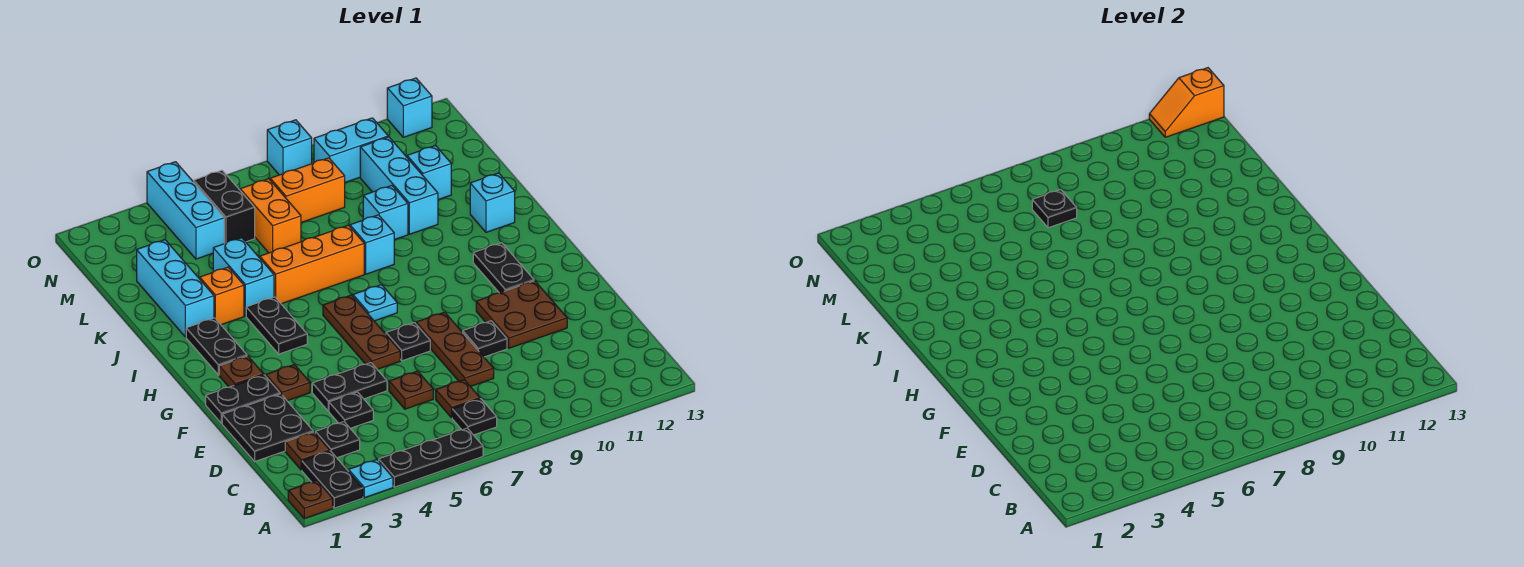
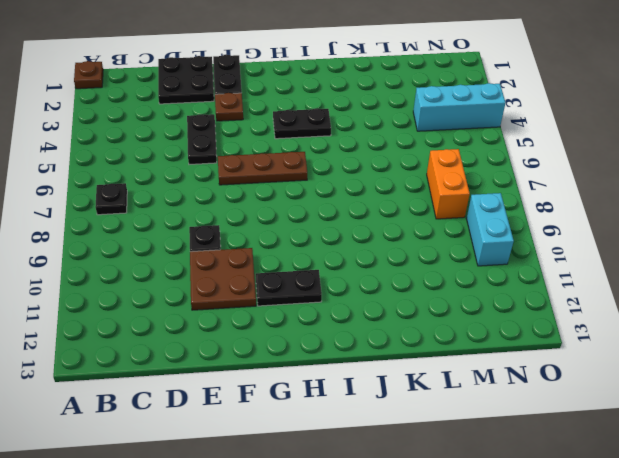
none -> black plate A2:B2 level 1
none -> cyan plate A3 level 1
none -> black plate A4:A6 level 1
none -> brown plate C2 level 1

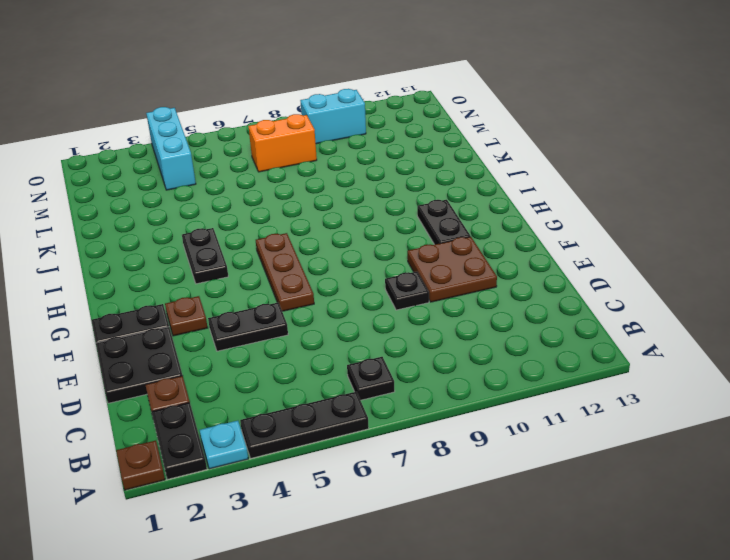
none -> black plate C3 level 1
none -> brown plate C7 level 1
none -> black plate D4 level 1
none -> brown plate D6 level 1

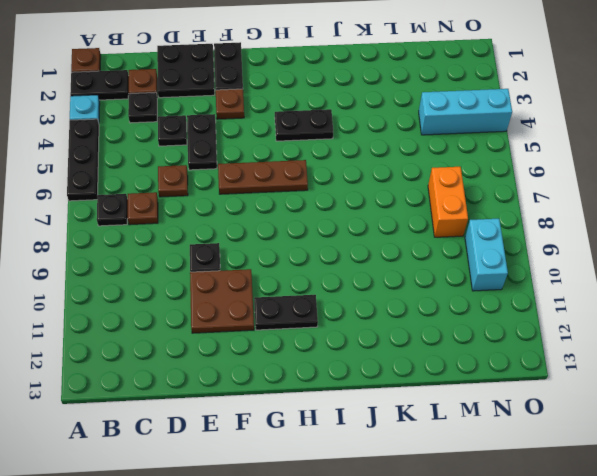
none -> brown plate D8:F8 level 1
none -> black plate F7 level 1
none -> brown plate G2 level 1
none -> black plate H2:I2 level 1

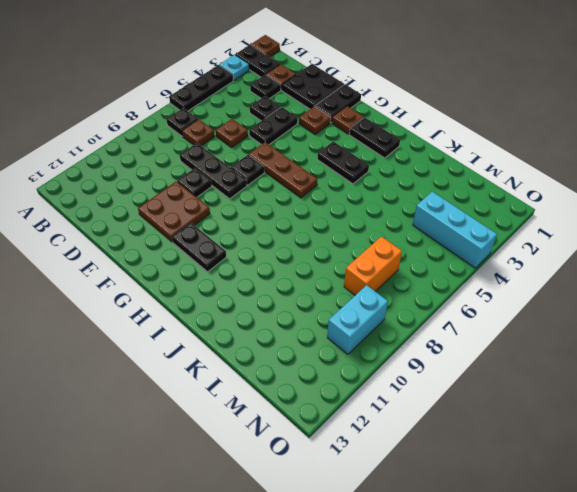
black plate D8:F8 level 1 -> brown plate D8:F8 level 1
none -> cyan plate H7 level 1
none -> cyan brick J2:L2 level 1
none -> orange brick J3 level 1
none -> cyan brick J4:K4 level 1

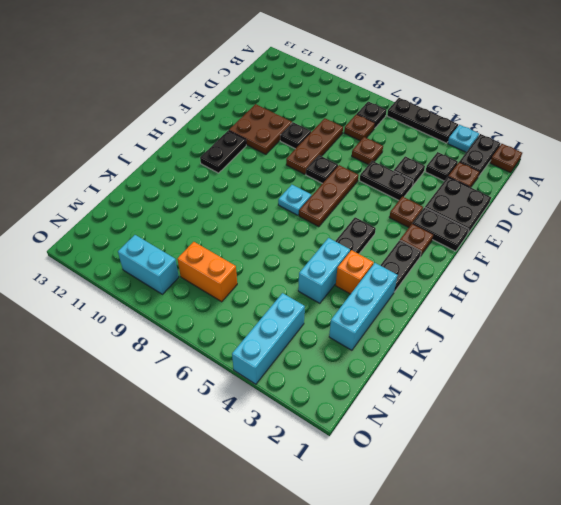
none -> orange brick J5:J7 level 1
none -> cyan brick J8 level 1
none -> cyan brick J12 level 1
none -> cyan brick K9 level 1

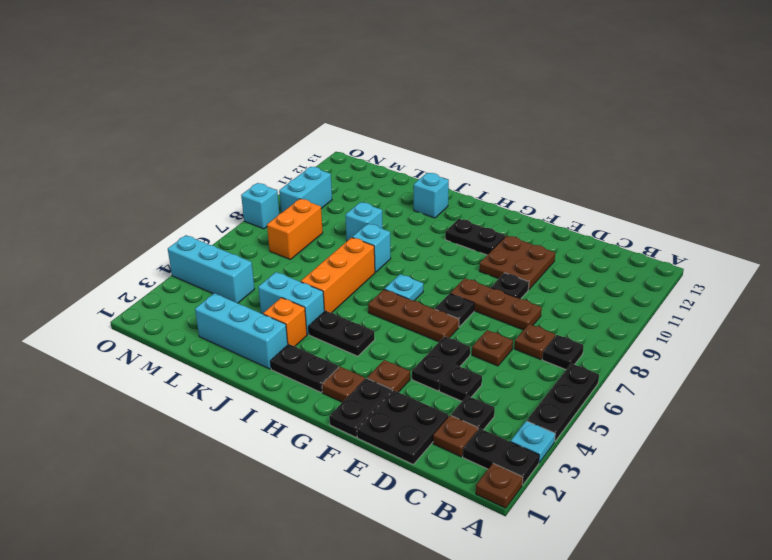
none -> cyan brick K10:M10 level 1
none -> orange brick L6:M6 level 1
none -> cyan brick L11 level 1
none -> black brick M5:N5 level 1

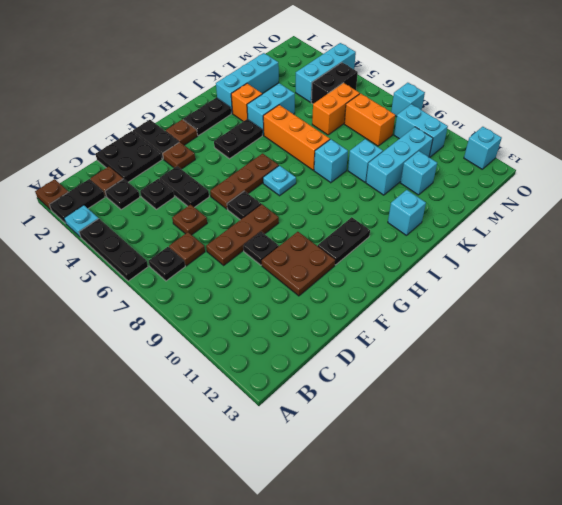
none -> black plate M7 level 2
none -> orange slope O12:O13 level 2 top 13

